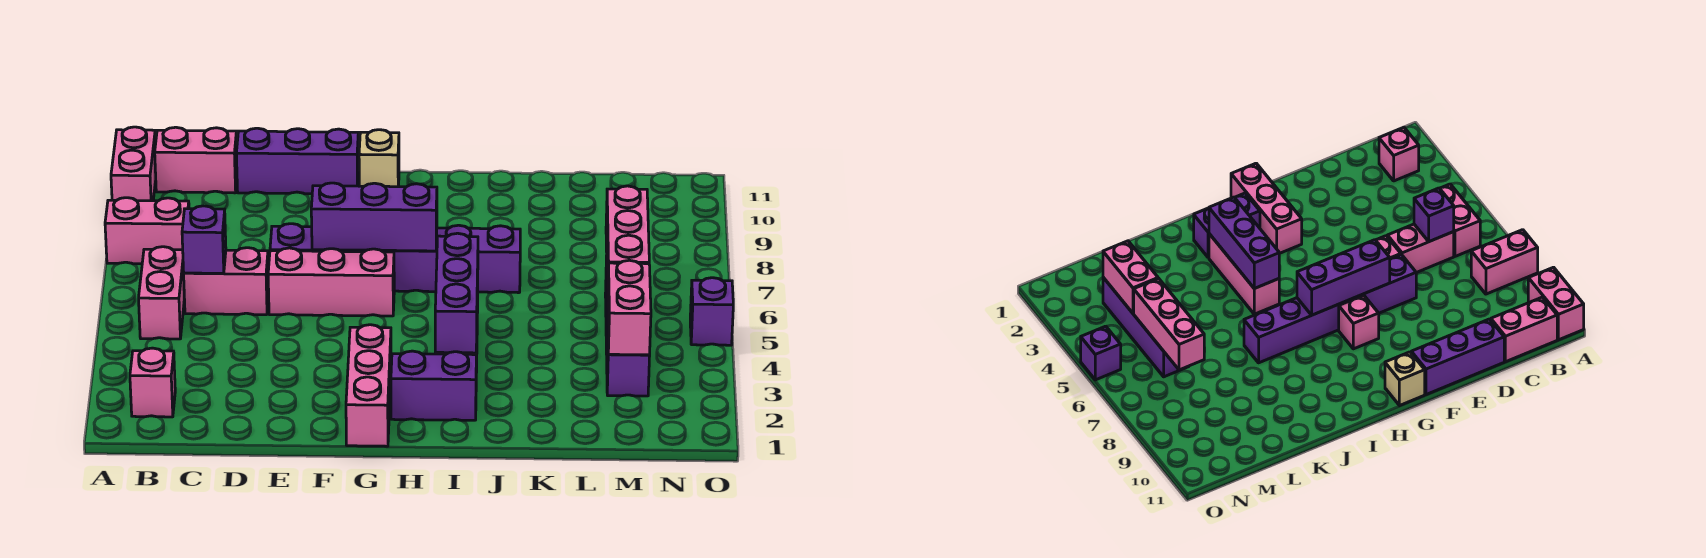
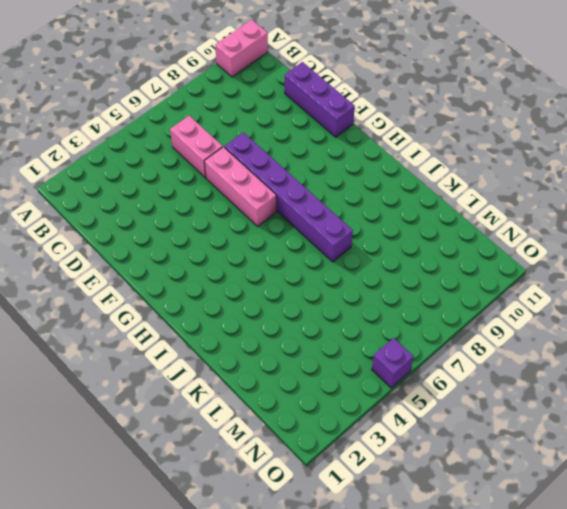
none -> pink brick A8:B8 level 1
none -> pink brick B2 level 1
none -> pink brick B5:B6 level 1

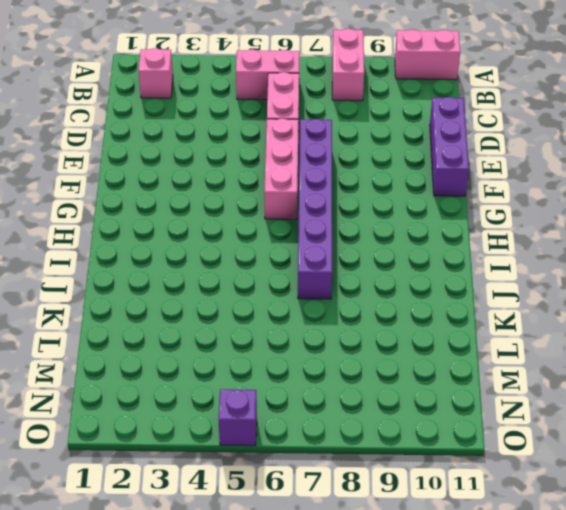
none -> pink brick B11:C11 level 1
none -> pink brick G1:G3 level 1
none -> pink brick G8 level 1

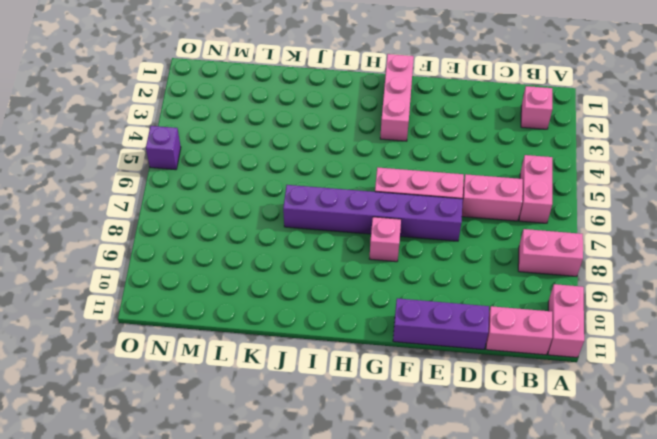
none -> tan brick G11 level 1
none -> purple brick H2:I2 level 1
none -> pink brick I3:I5 level 1

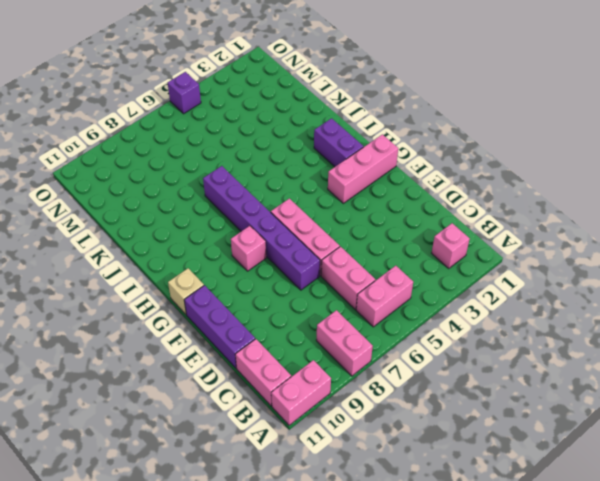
none -> pink brick I3:I5 level 1
none -> purple brick M3:M6 level 1
none -> purple brick C6 level 2

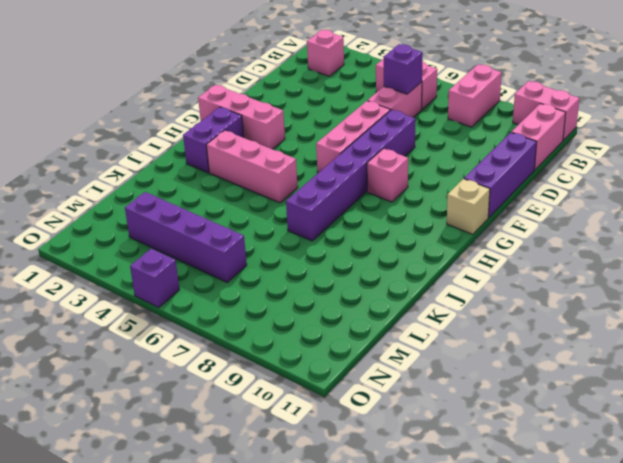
none -> purple brick F7:H7 level 2
none -> purple brick I3:I5 level 2
none -> pink brick M3:M4 level 2

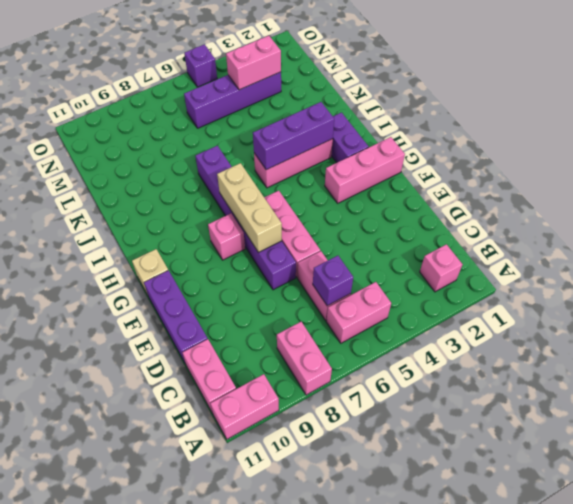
tan brick F7:H7 level 2 -> purple brick F7:H7 level 2
none -> pink brick M5:M7 level 2

